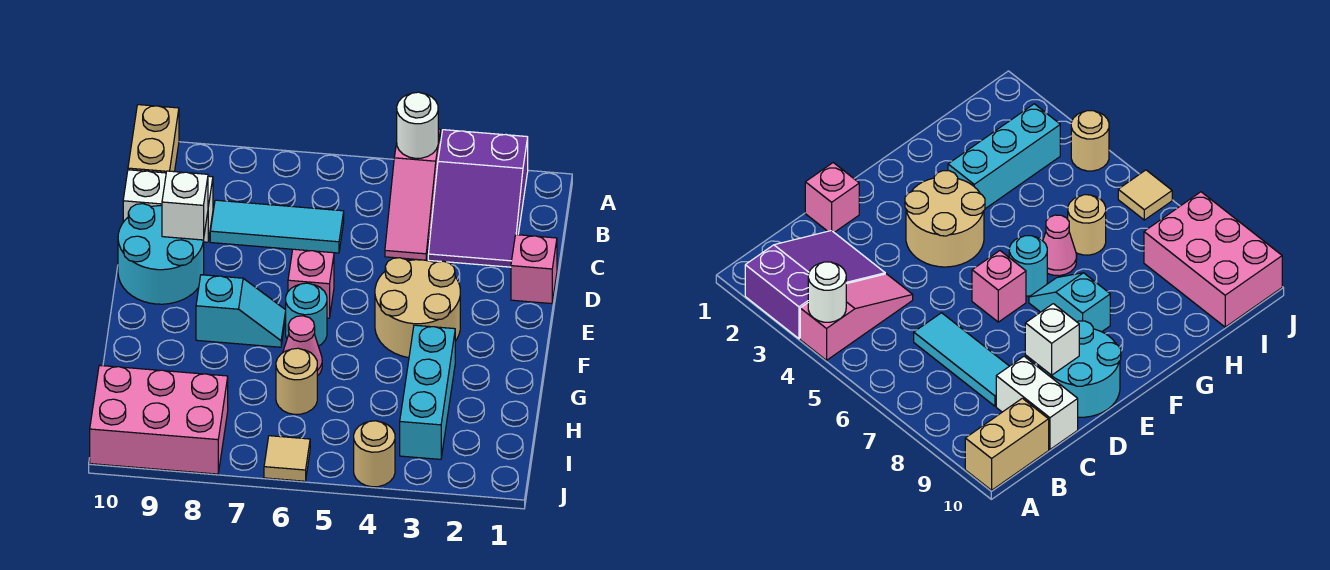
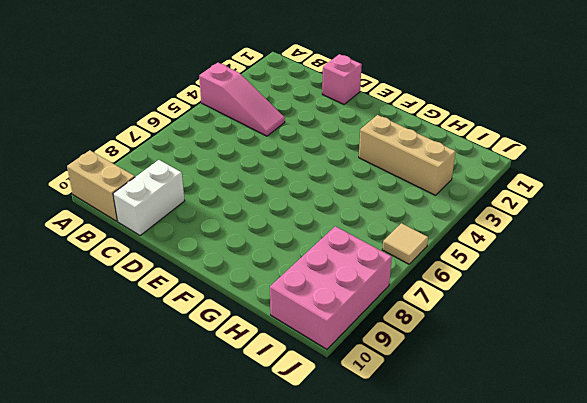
tan brick G3:I3 level 1 -> cyan brick G3:I3 level 1
none -> purple slope A2:C3 level 1 top A
none -> cyan tile C6:C8 level 1
none -> cyan round brick D9:E10 level 1

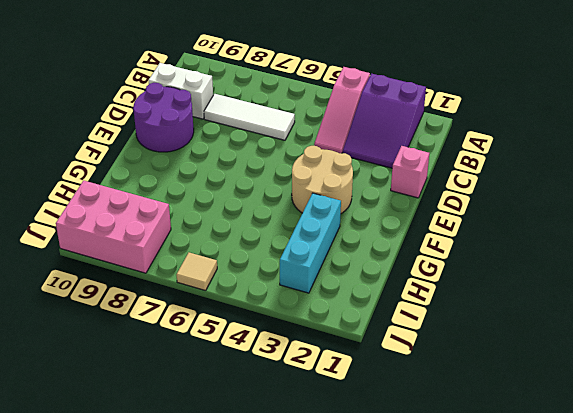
white tile C6:C8 level 1 -> cyan tile C6:C8 level 1
purple round brick D9:E10 level 1 -> cyan round brick D9:E10 level 1
none -> tan brick A10:B10 level 1
none -> pink brick E6 level 1
none -> cyan round brick F6 level 1

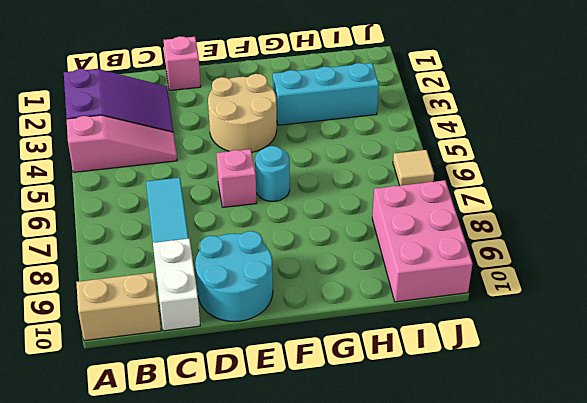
none -> cyan slope F7:F8 level 1 top 8
none -> pink cone G6 level 1
none -> tan round brick H6 level 1

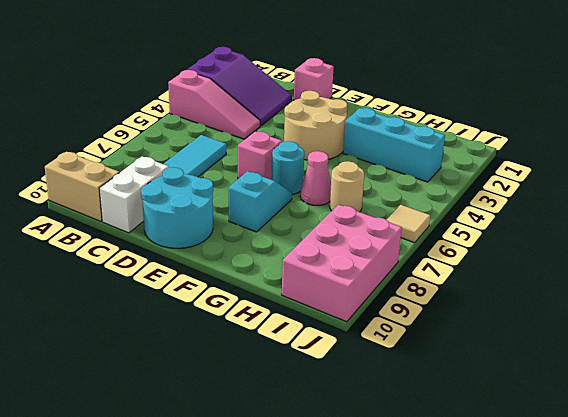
none -> tan round brick J4 level 1
none -> white round brick A4 level 2
none -> white brick D9 level 2

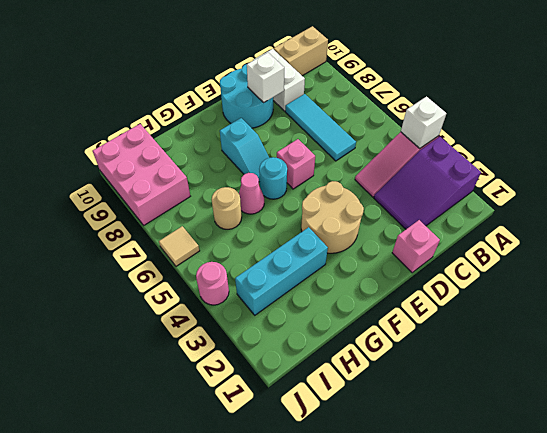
white brick A4 level 2 -> white round brick A4 level 2
pink round brick J4 level 1 -> tan round brick J4 level 1

